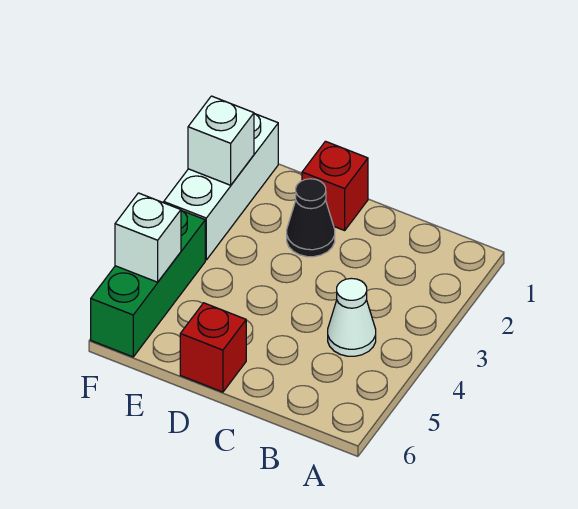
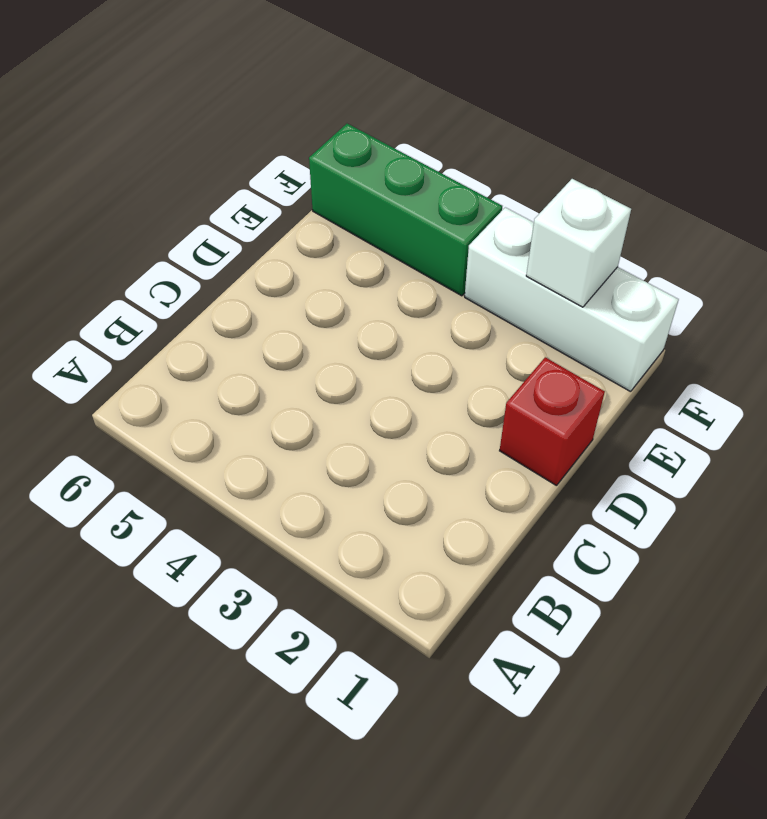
none -> white cone B4 level 1
none -> black cone D2 level 1

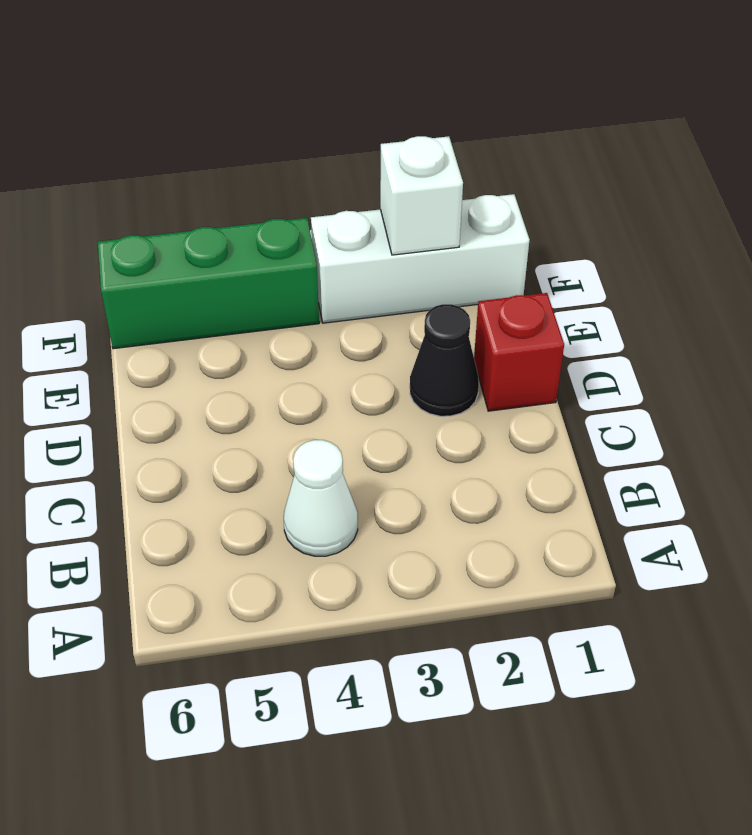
none -> red brick D6 level 1
none -> white brick F5 level 2

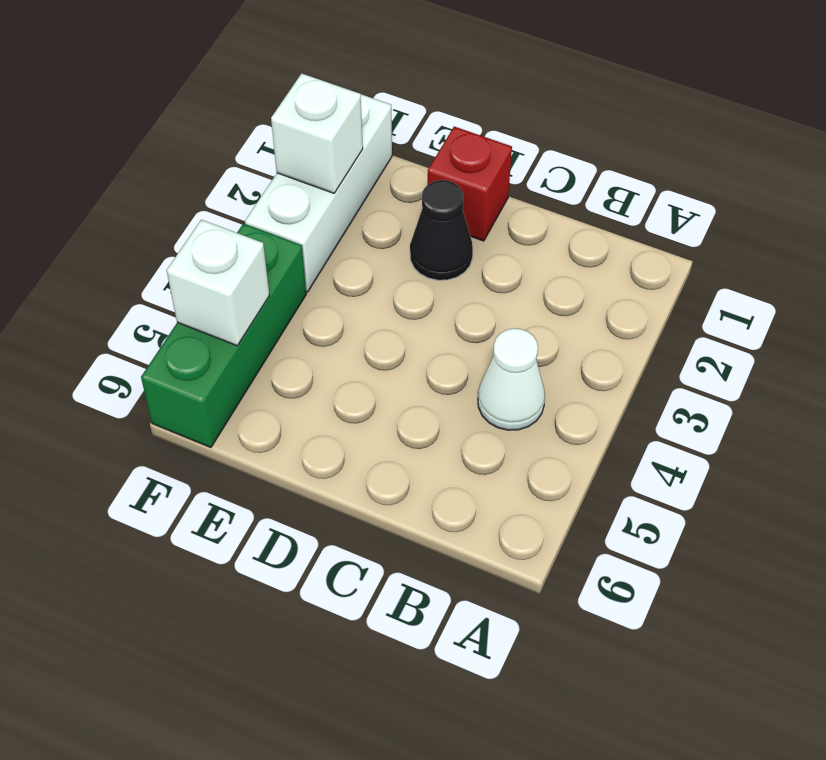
none -> red brick D6 level 1

